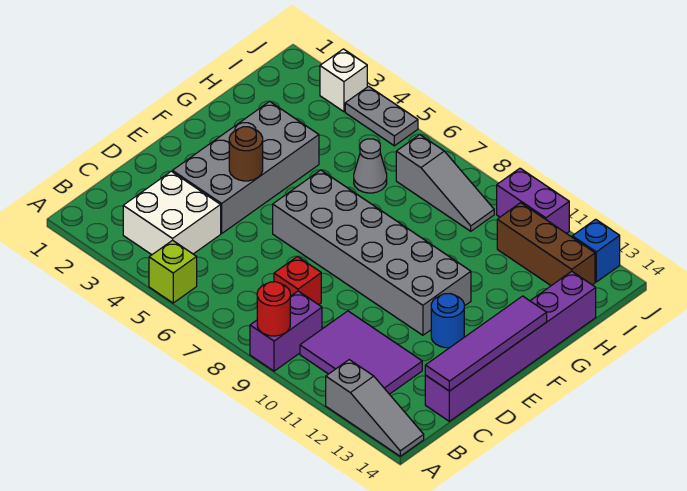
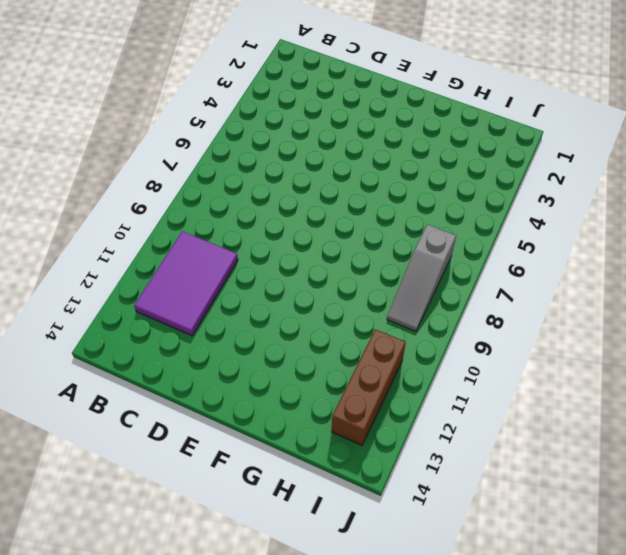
none -> lime brick A5 level 1
none -> purple brick A9:B9 level 1
none -> grey slope A12:A14 level 1 top 12

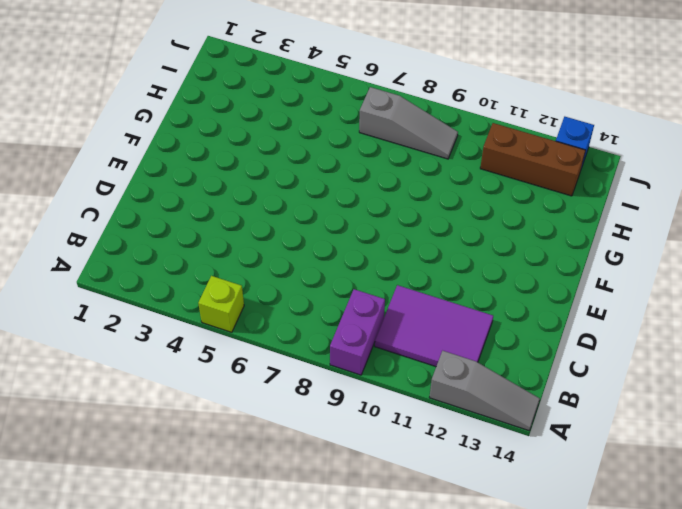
none -> white brick B3:C4 level 1
none -> red brick C8 level 1
none -> purple brick C14:H14 level 1

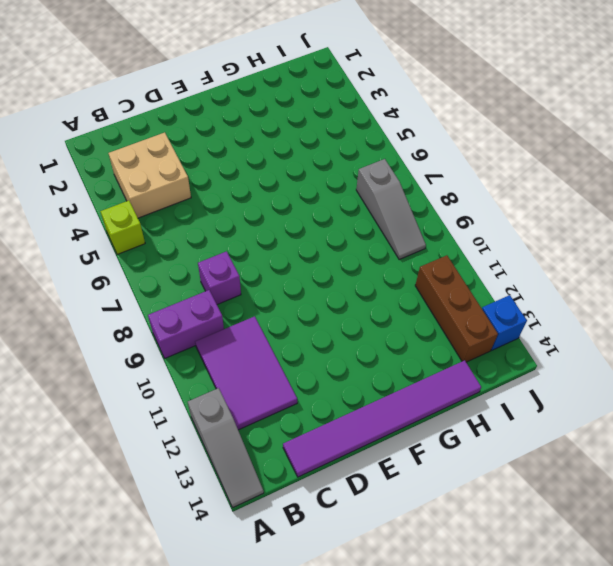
tan brick B3:C4 level 1 -> white brick B3:C4 level 1
purple brick C8 level 1 -> red brick C8 level 1
purple tile C14:H14 level 1 -> purple brick C14:H14 level 1
none -> grey brick D3:G4 level 1
none -> grey brick E6:F11 level 1
none -> blue round brick E12 level 1

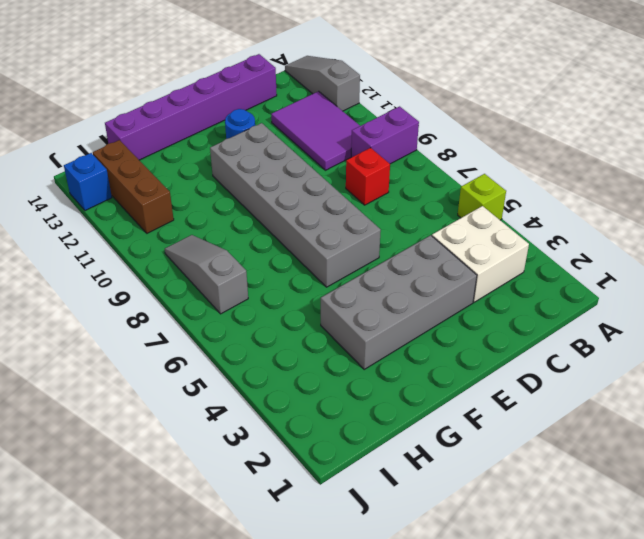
none -> grey cone H6 level 1
none -> white brick J3 level 1
none -> grey plate J4:J5 level 1

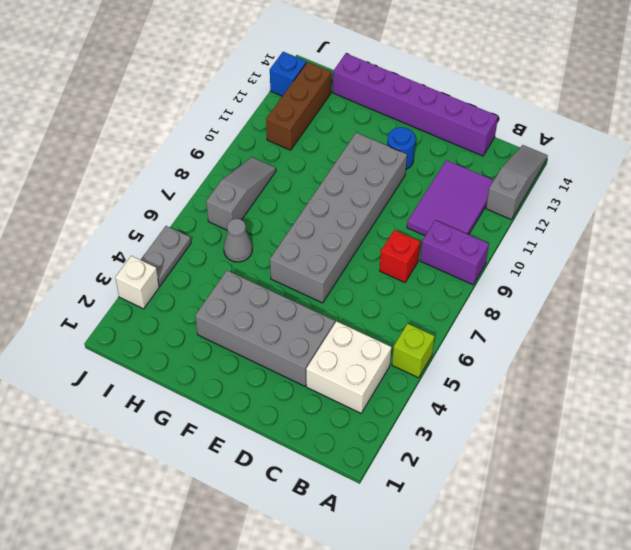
none -> purple brick J10:J11 level 1
none -> red round brick A9 level 2
none -> purple tile C14:F14 level 2

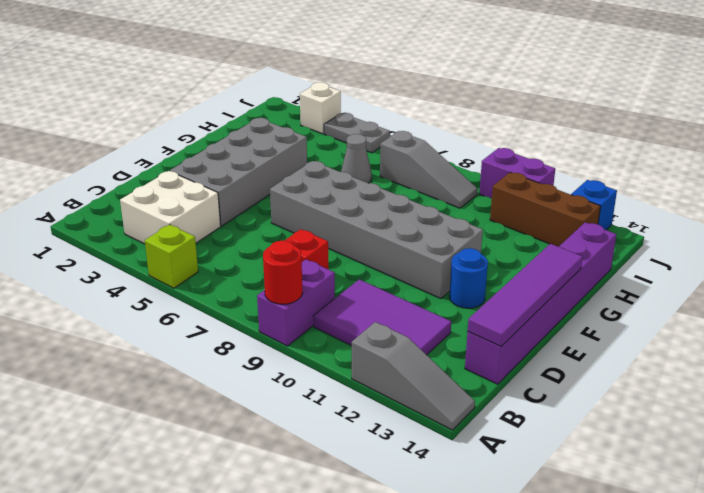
none -> brown round brick E4 level 2

